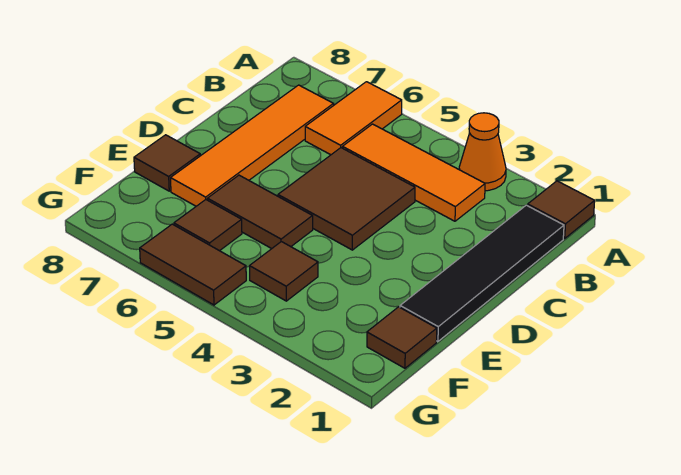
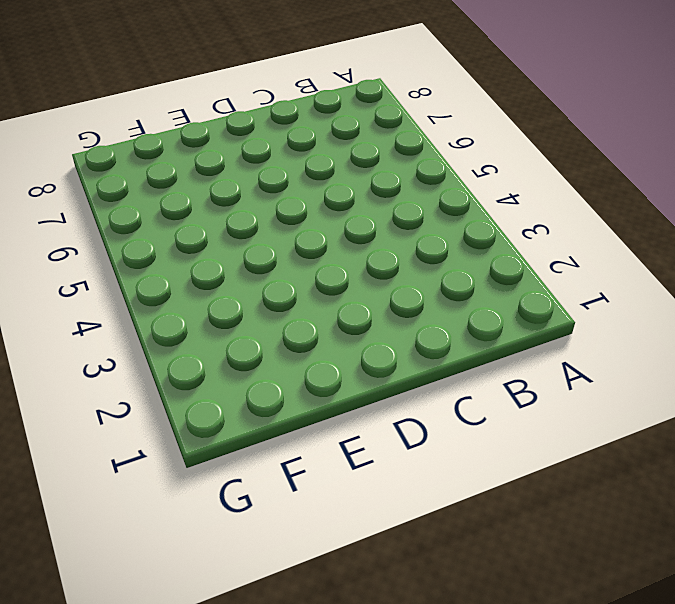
none -> brown tile A1 level 1
none -> orange cone A3 level 1
none -> orange tile A6:B6 level 1

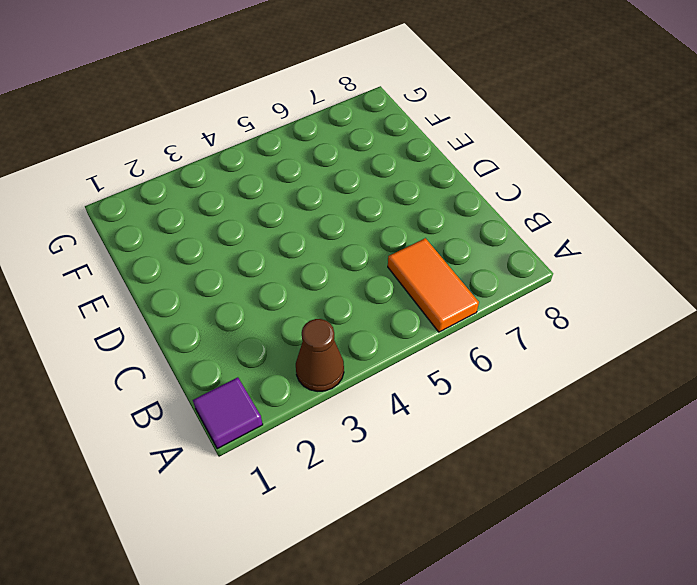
purple tile A1 level 1 -> brown tile A1 level 1
brown cone A3 level 1 -> orange cone A3 level 1
none -> black tile B1:E1 level 1
none -> orange tile B3:B5 level 1
none -> orange tile B7:E7 level 1

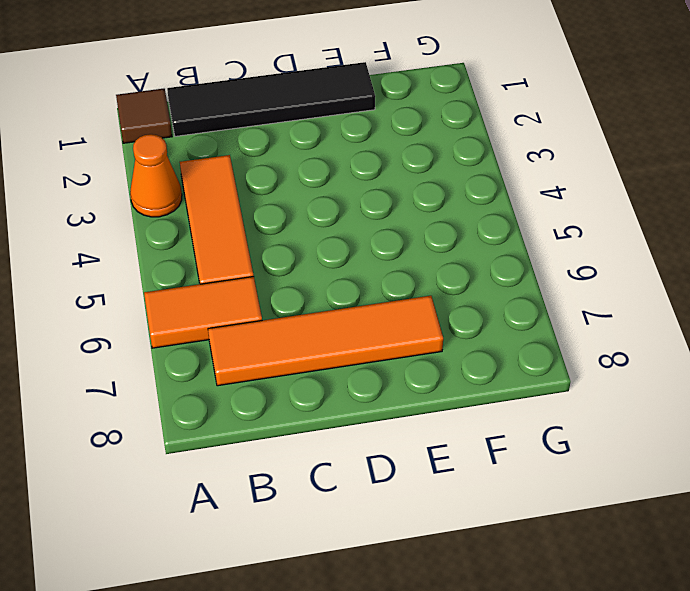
none -> brown tile C4:D5 level 1
none -> brown tile E5:E6 level 1
none -> brown tile E8 level 1

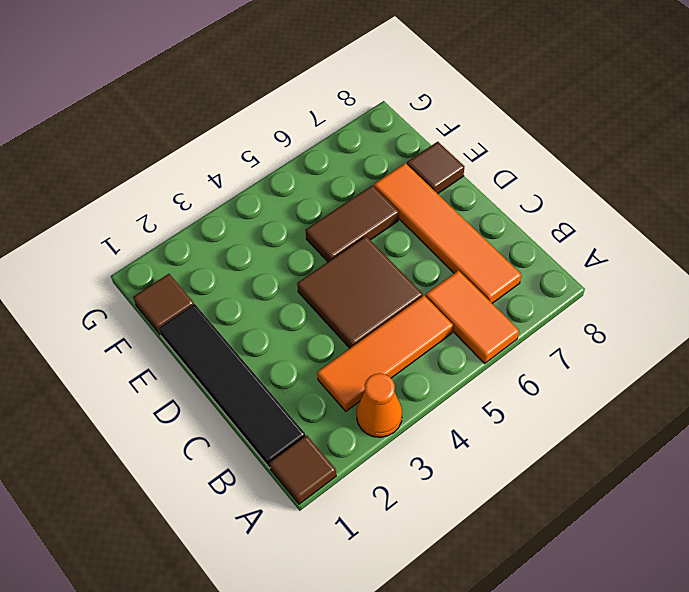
none -> brown tile F4 level 1
none -> brown tile F6 level 1
none -> brown tile G5:G6 level 1

